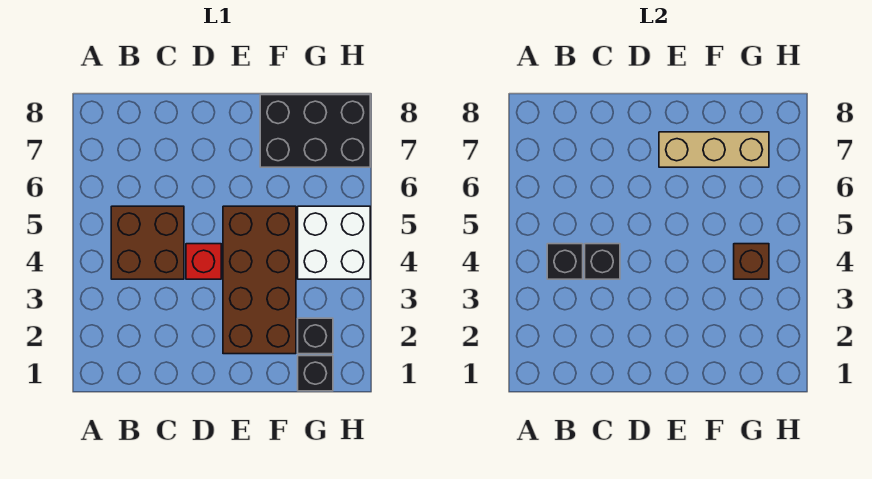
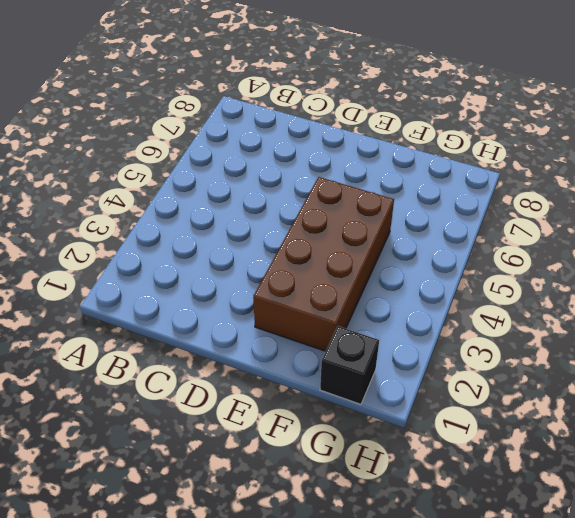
none -> brown brick B4:C5 level 1
none -> red brick D4 level 1

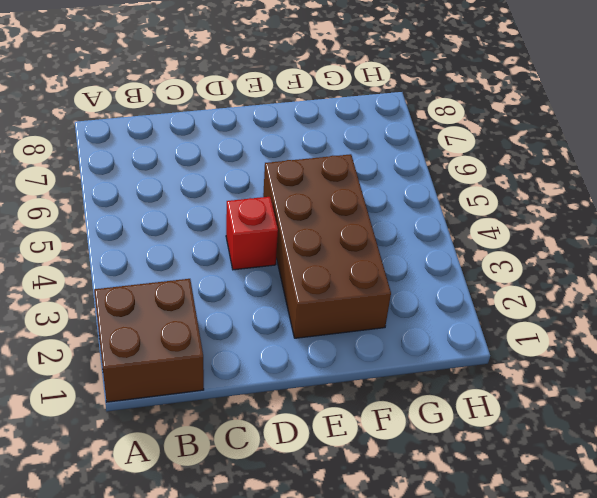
brown brick A1:B2 level 1 -> brown brick B4:C5 level 1
none -> black brick F7:H8 level 1
none -> black brick G1 level 1

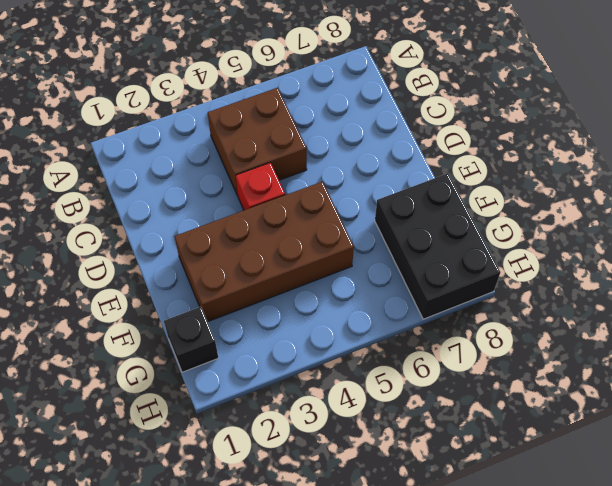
none -> black brick G2 level 1
none -> white brick G4:H5 level 1

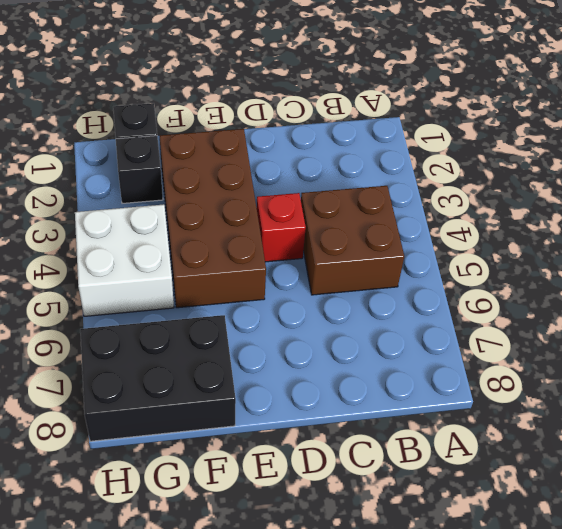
none -> black brick B4 level 2
none -> black brick C4 level 2

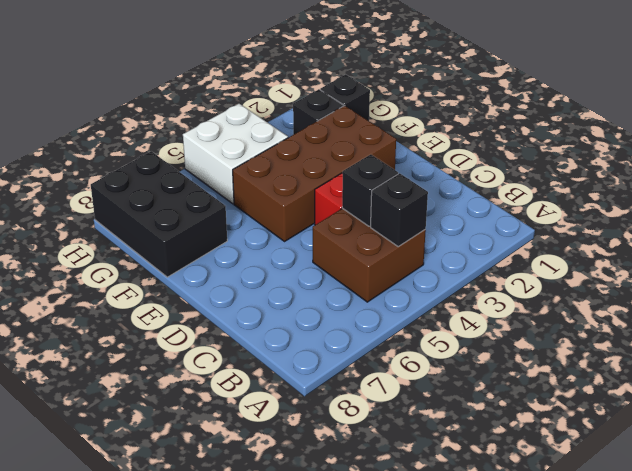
none -> tan brick E7:G7 level 2
none -> brown brick G4 level 2

